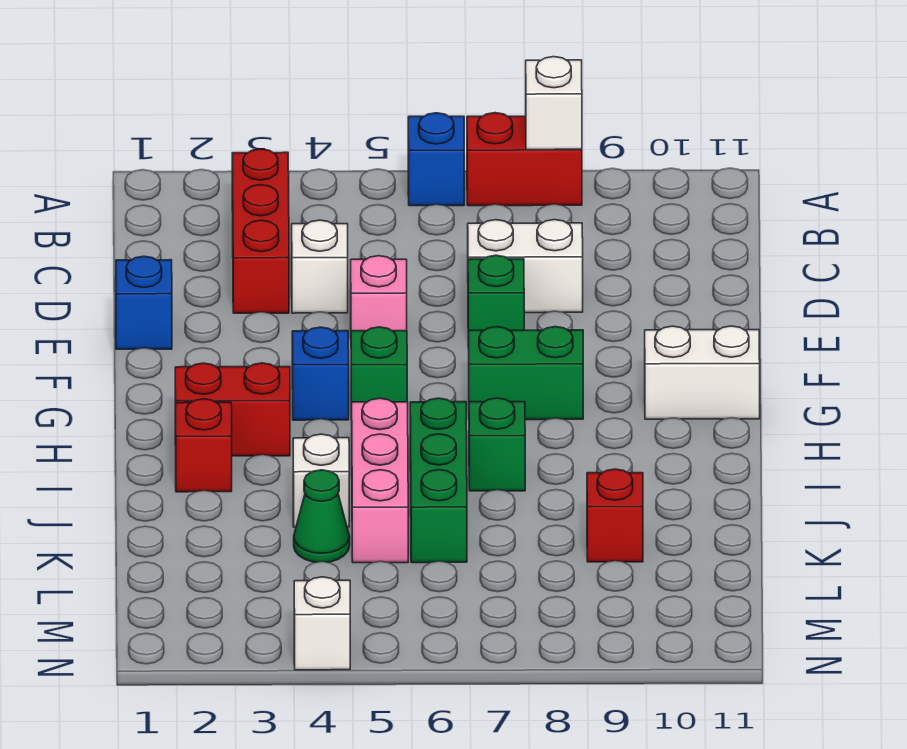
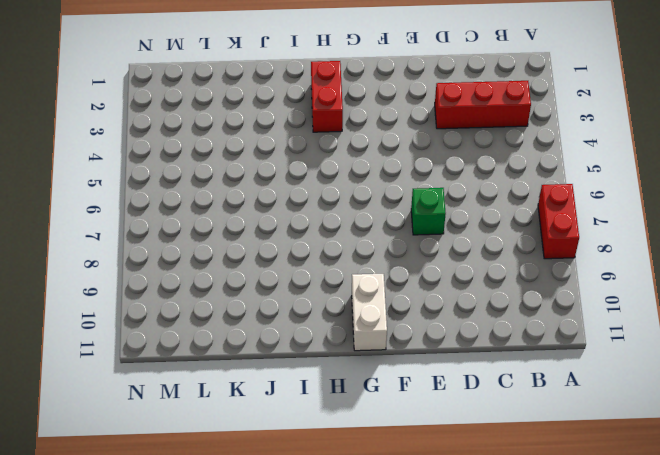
none -> blue brick A6 level 1
none -> white brick D4 level 1
none -> white brick D7:D8 level 1

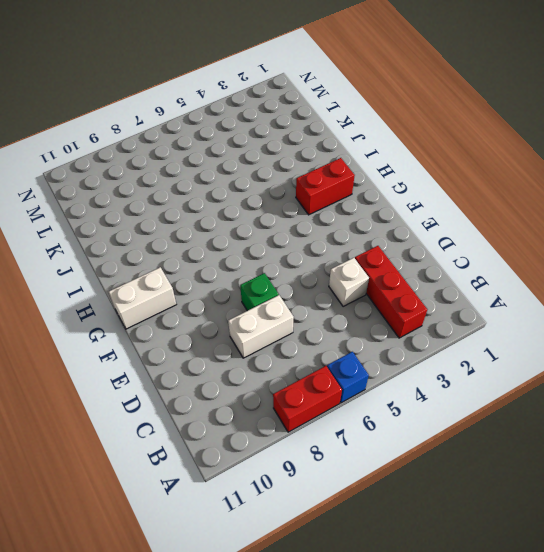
none -> blue brick E1 level 1
none -> pink brick E5 level 1
none -> blue brick G4 level 1

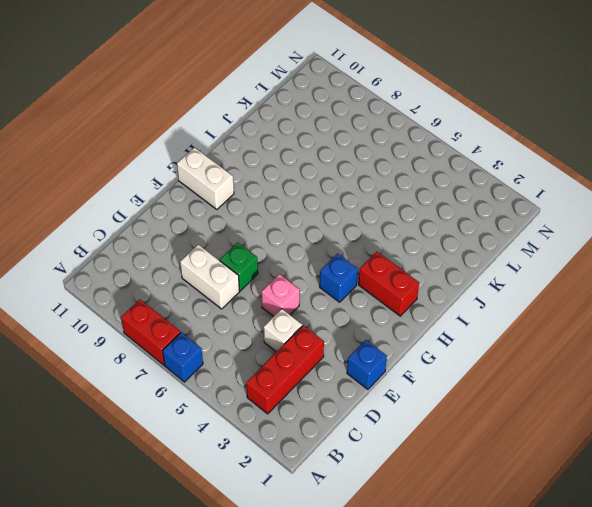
none -> green brick G5 level 1
none -> green brick G7:G8 level 1
none -> red brick I2 level 1

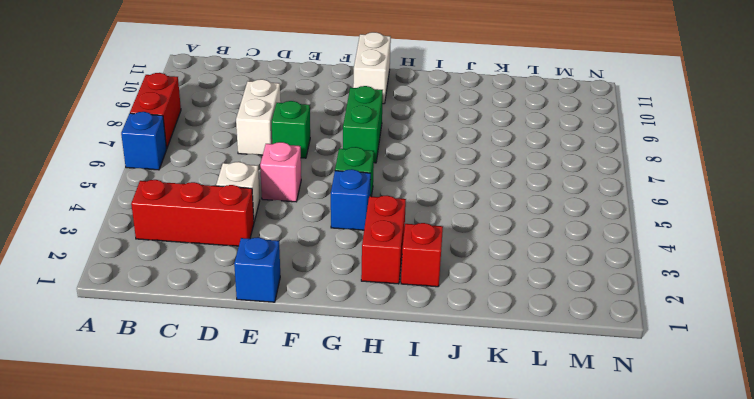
none -> pink brick I5:K5 level 1
none -> green brick I6:K6 level 1
none -> green brick I7 level 1

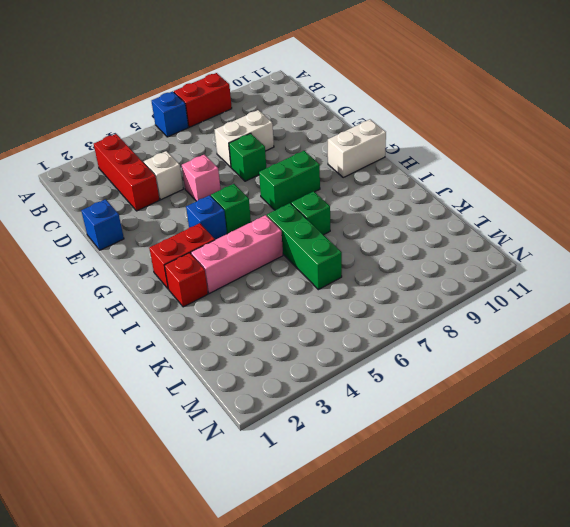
pink brick I3:I5 level 1 -> pink brick I5:K5 level 1
none -> white brick J4 level 1
none -> green cone K4 level 1
none -> red brick K9 level 1

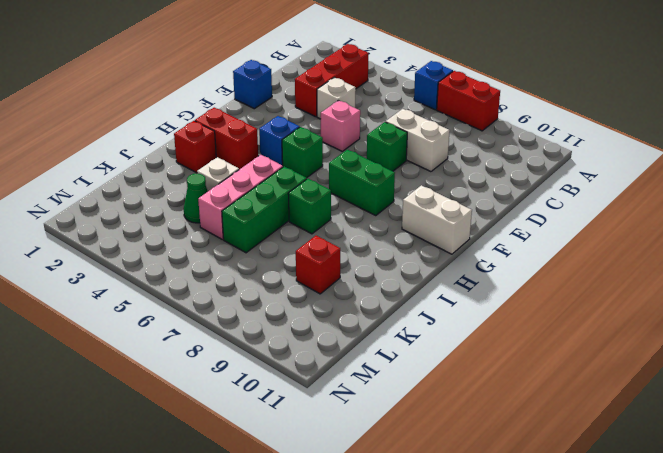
none -> white brick N4 level 1
none -> white brick A8 level 2

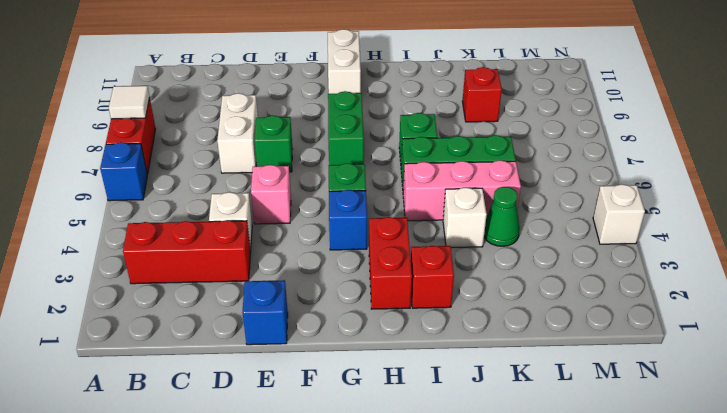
white tile A8 level 2 -> white brick A8 level 2

